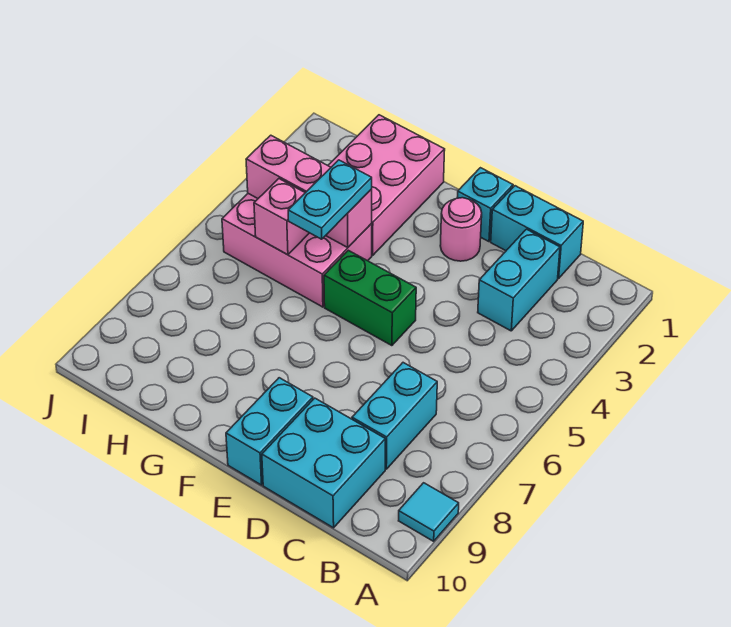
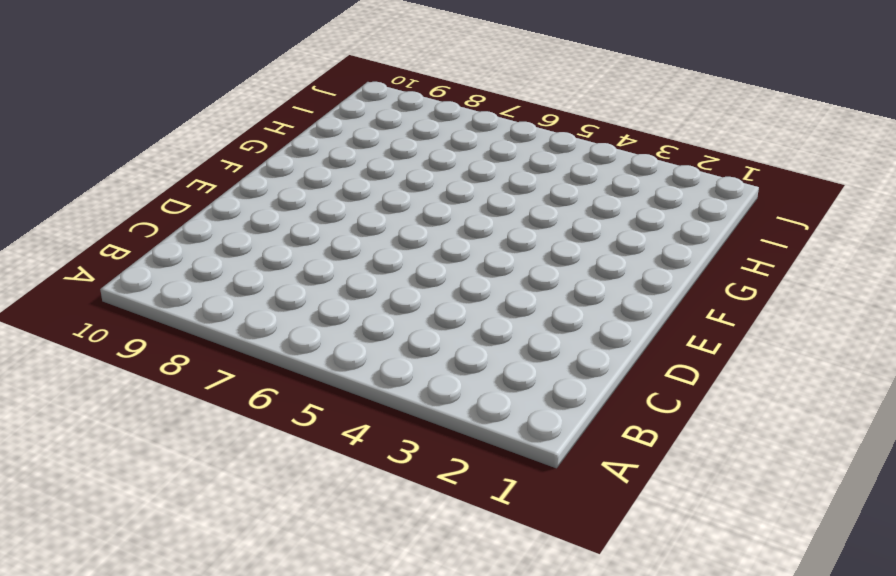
none -> cyan tile A9 level 1
none -> cyan brick C1:D1 level 1
none -> cyan brick C2:C3 level 1

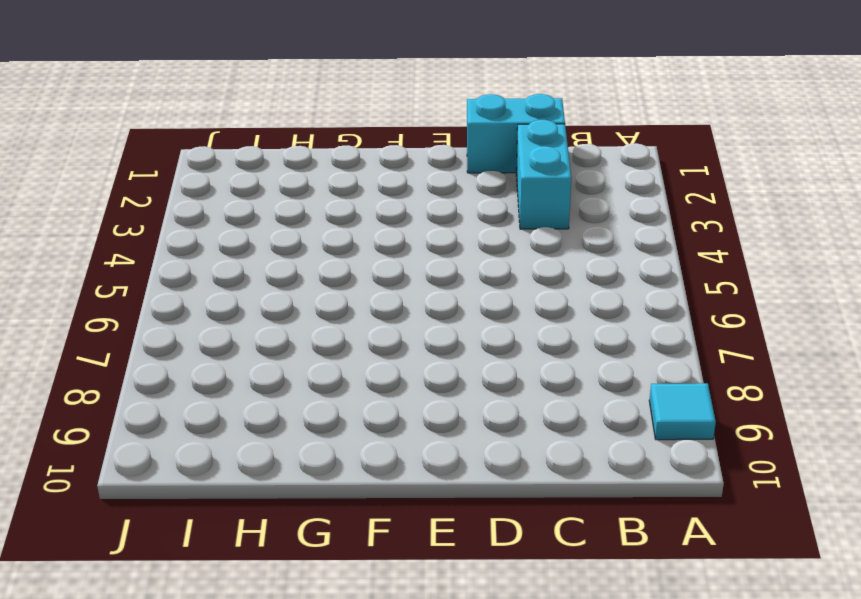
none -> cyan brick C7:C8 level 1
none -> cyan brick C9:D10 level 1
none -> cyan brick E1 level 1

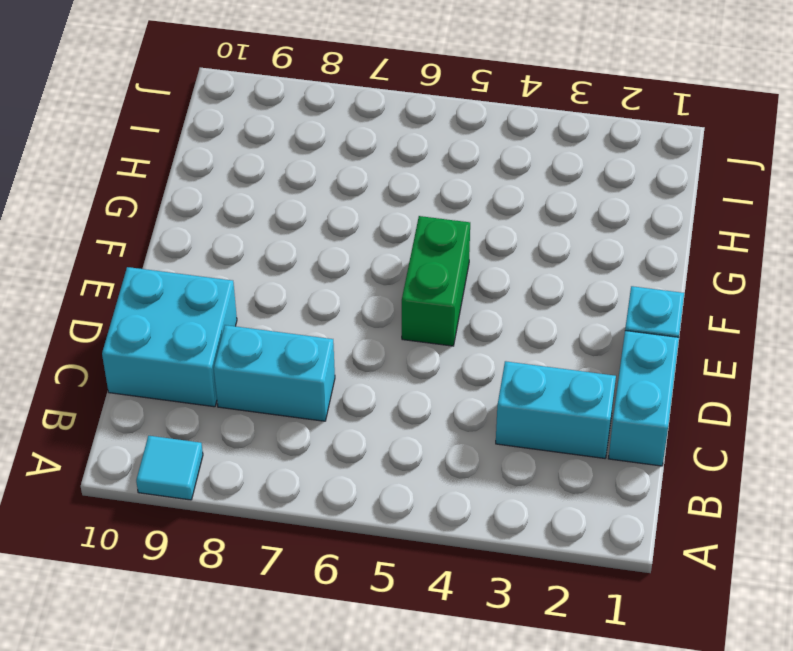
none -> pink round brick E2 level 1
none -> cyan brick E9:E10 level 1
none -> pink brick G1:H3 level 1

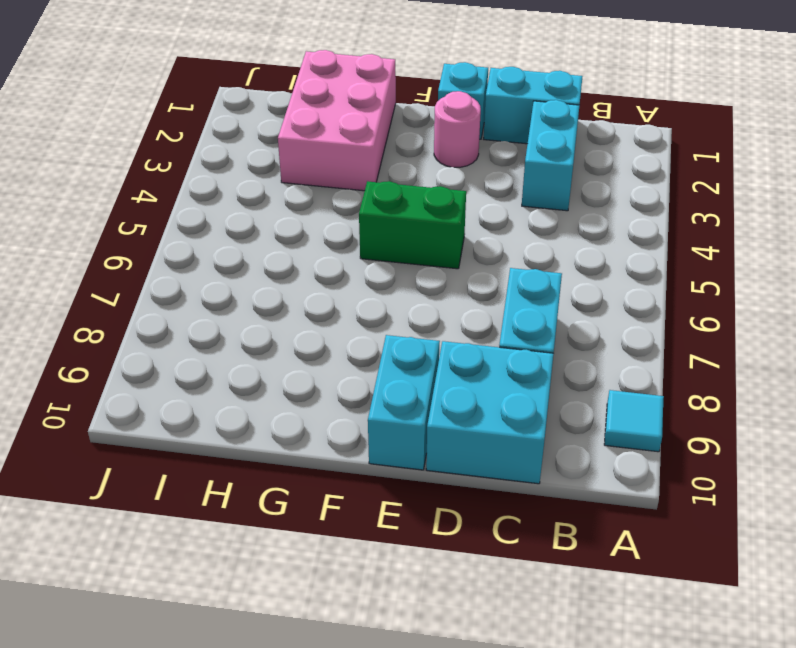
none -> pink brick G4:I5 level 1
none -> pink brick G4:I4 level 2
none -> pink brick H5 level 2

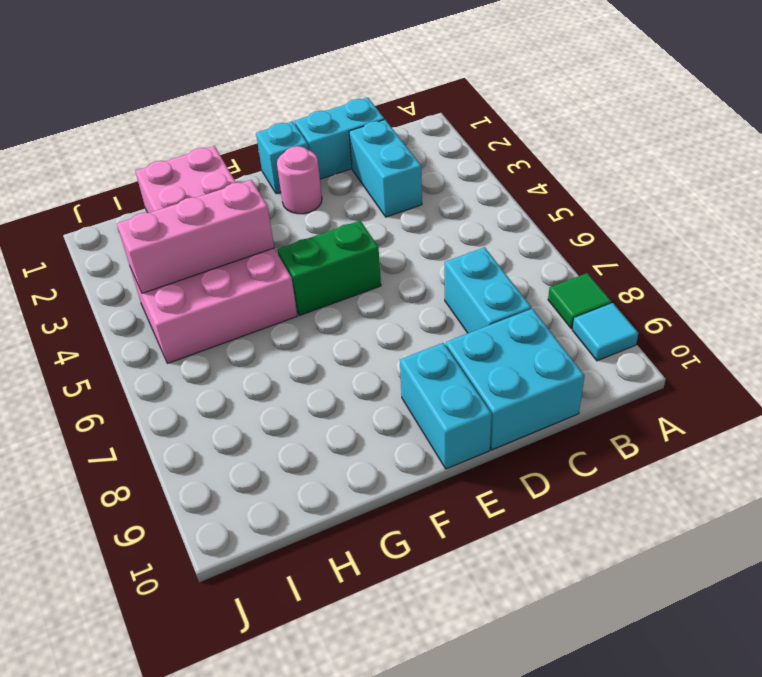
green tile A8 level 1 -> none
none -> pink brick H5 level 2
none -> cyan plate G4:G5 level 3

